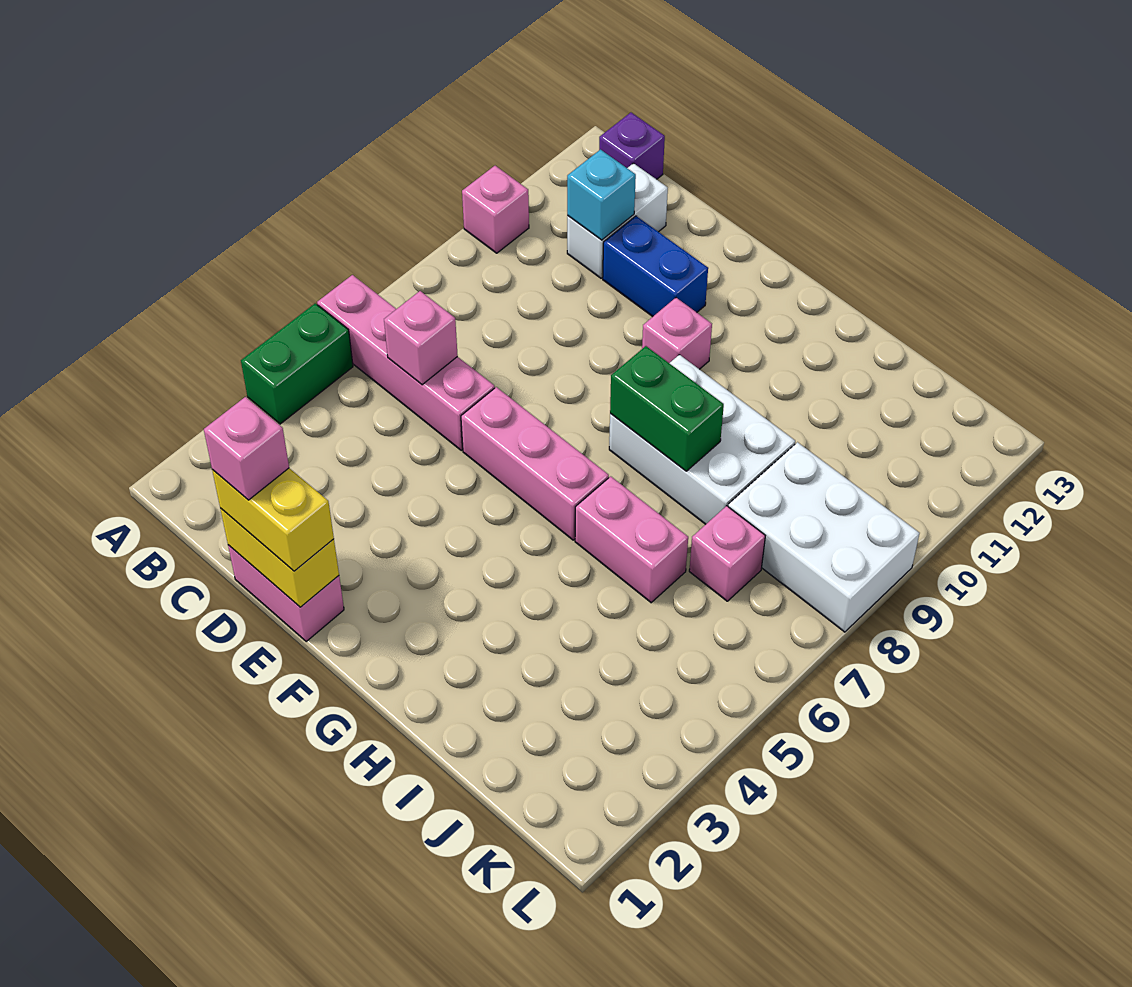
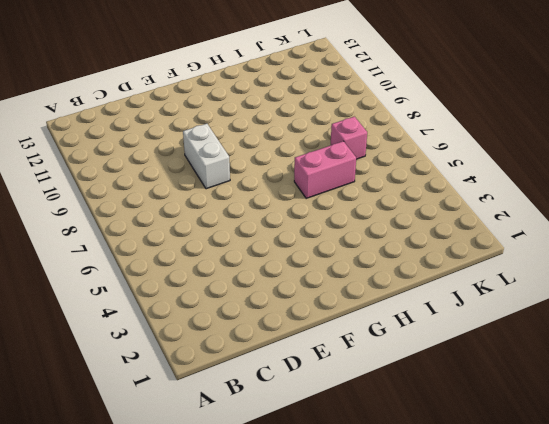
white brick E8:E9 level 1 -> white brick C11:C12 level 1
none -> green brick A4:A5 level 1
none -> pink brick A6:D6 level 1
none -> pink brick A10 level 1

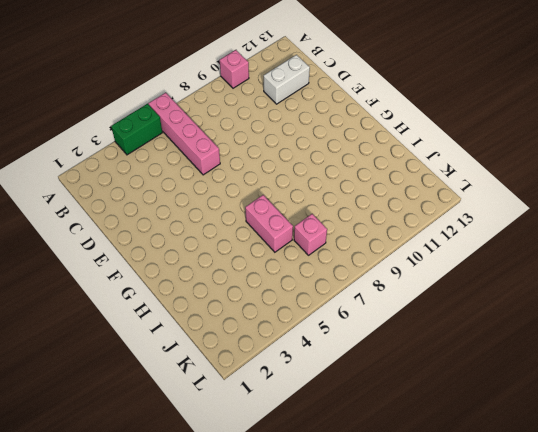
none -> purple brick B13 level 1
none -> pink brick D1:E1 level 1
none -> blue brick D11:E11 level 1

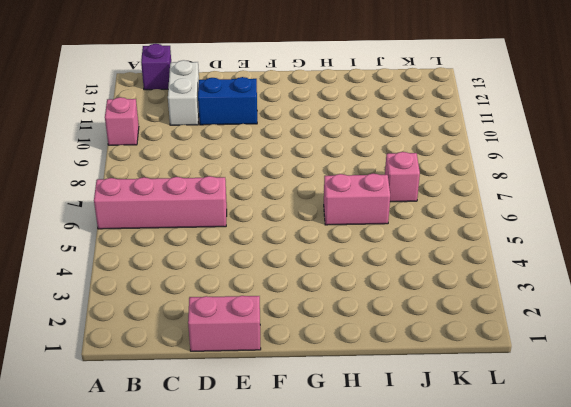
none -> green brick A4:A5 level 1
none -> pink brick E6:G6 level 1
none -> pink brick F10 level 1

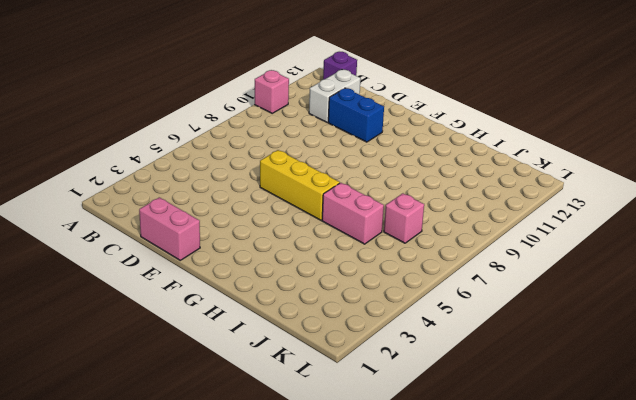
yellow brick E6:G6 level 1 -> pink brick E6:G6 level 1
none -> green brick A4:A5 level 1
none -> pink brick A6:D6 level 1
none -> pink brick F10 level 1

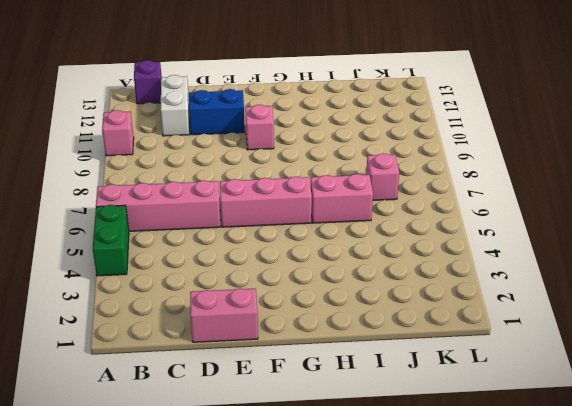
none -> white brick G8:I9 level 1
none -> white brick J8:L9 level 1
none -> pink brick C6 level 2

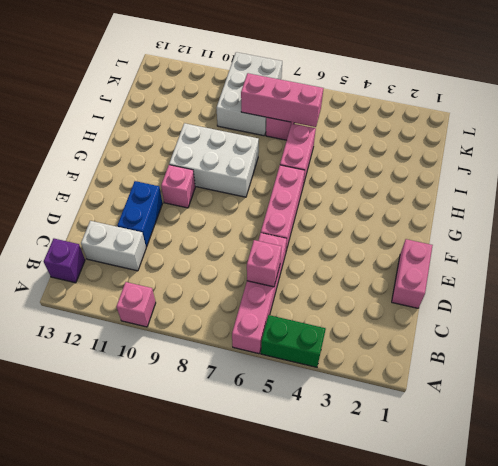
white brick G8:H10 level 1 -> white brick G8:I9 level 1
pink brick J6:J8 level 2 -> none
none -> cyan brick C11 level 2
none -> yellow brick D1:E1 level 2
none -> green brick G8:H8 level 2

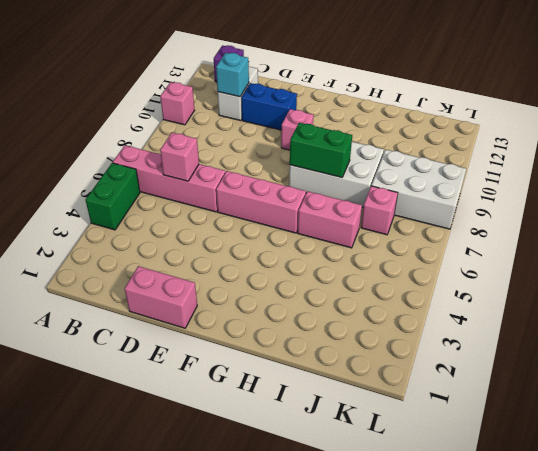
none -> yellow brick D1:E1 level 2
none -> yellow brick D1:E1 level 3
none -> pink brick D1 level 4

